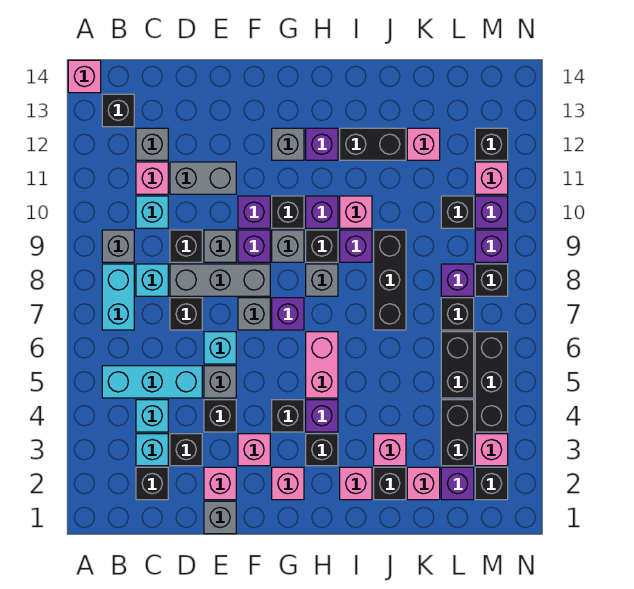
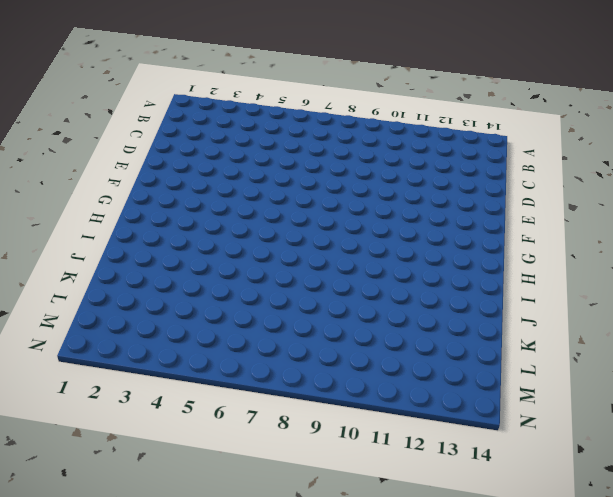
none -> pink brick A14 level 1
none -> cyan brick B5:D5 level 1
none -> cyan brick B7:B8 level 1
none -> grey brick B9 level 1

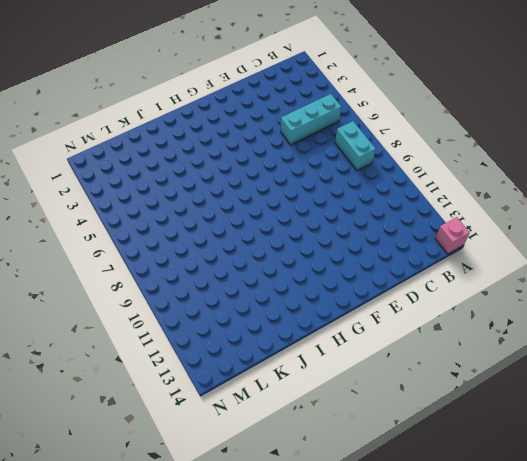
none -> grey brick B9 level 1
none -> black brick B13 level 1
none -> black brick C2 level 1
none -> cyan brick C3 level 1

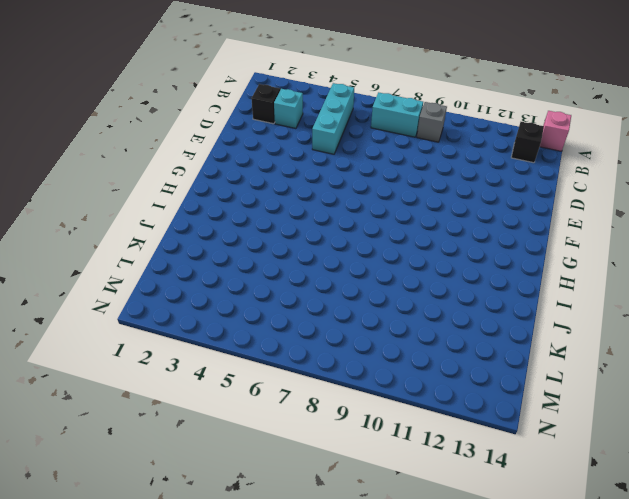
none -> cyan brick C4 level 1
none -> cyan brick C8 level 1
none -> cyan brick C10 level 1
none -> pink brick C11 level 1

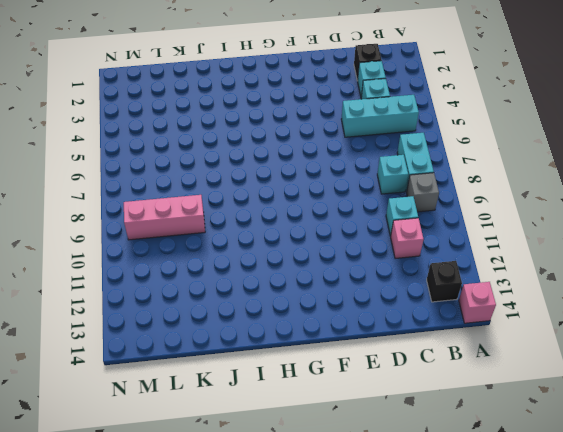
pink brick K9:M9 level 1 -> purple brick M9 level 1
none -> grey brick C12 level 1
none -> black brick D3 level 1
none -> black brick D7 level 1
none -> grey brick D8:F8 level 1

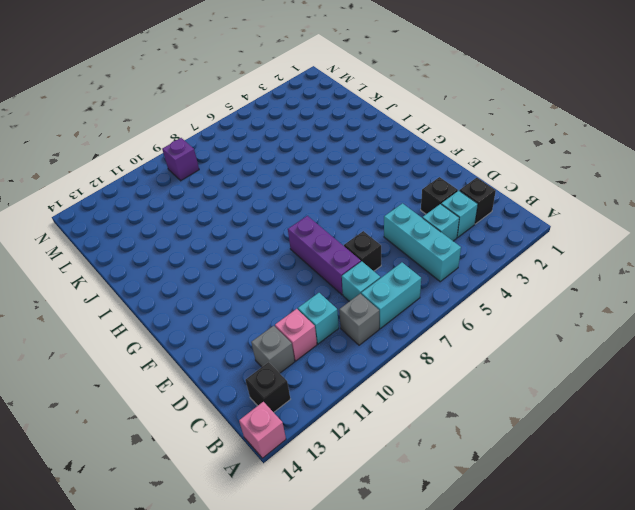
purple brick D8:F8 level 1 -> grey brick D8:F8 level 1
none -> black brick D9 level 1
none -> grey brick D11:E11 level 1
none -> grey brick E1 level 1
none -> pink brick E2 level 1

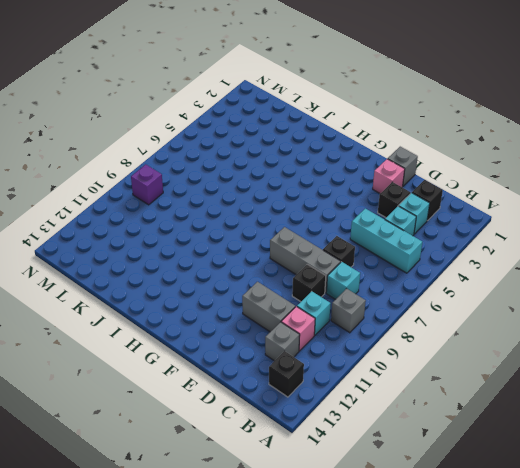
none -> pink brick A14 level 1
none -> cyan brick B7:B8 level 1
none -> black brick E4 level 1
none -> grey brick E5 level 1

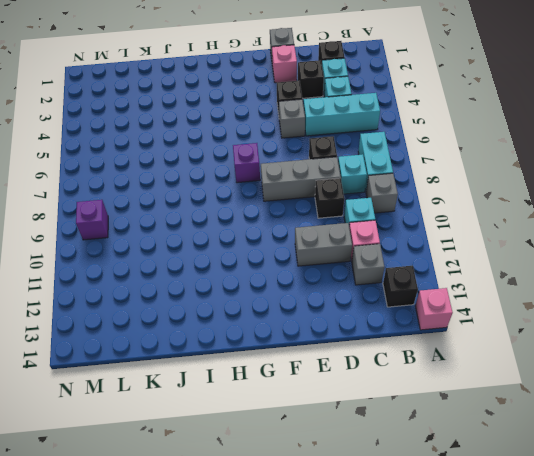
none -> cyan brick E6 level 1
none -> grey brick E9 level 1
none -> pink brick F3 level 1
none -> grey brick F7 level 1

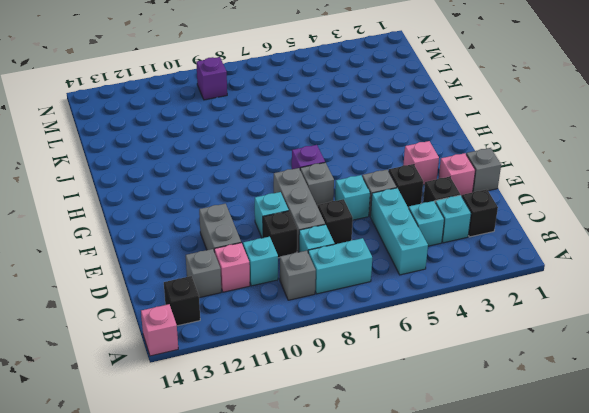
cyan brick E9 level 1 -> grey brick E9 level 1
none -> purple brick F9 level 1
none -> purple brick F10 level 1
none -> pink brick G2 level 1
none -> black brick G4 level 1

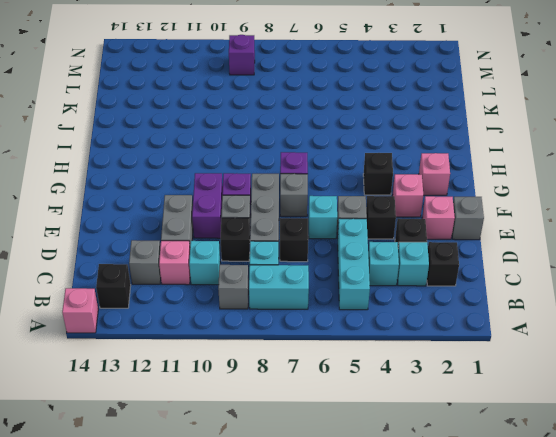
purple brick E10:F10 level 1 -> purple brick F10 level 1
none -> grey brick G9 level 1
none -> black brick G10 level 1
none -> grey brick G12 level 1
none -> black brick H3 level 1

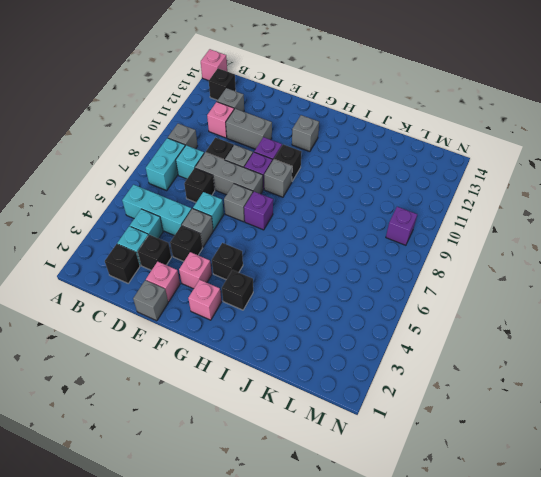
none -> cyan brick C10 level 1
none -> purple brick H4 level 1
none -> pink brick H5:H6 level 1
none -> grey brick H8 level 1

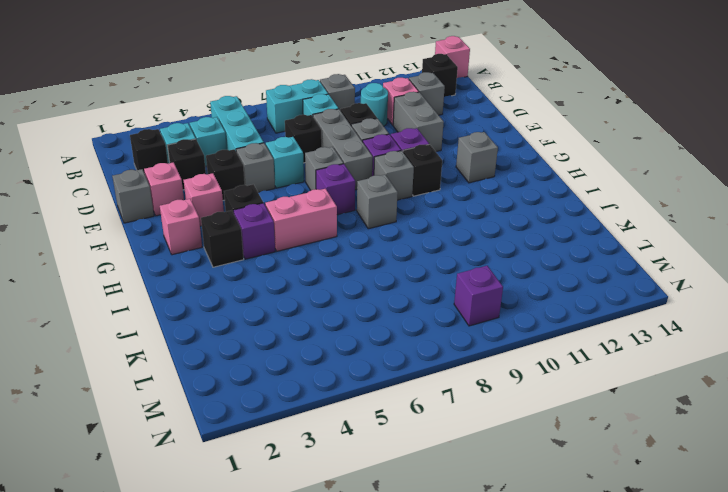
cyan round brick C10 level 1 -> cyan brick C10 level 1
none -> black brick H9 level 1
none -> purple brick H10 level 1
none -> purple brick H12 level 1
none -> pink brick I2 level 1

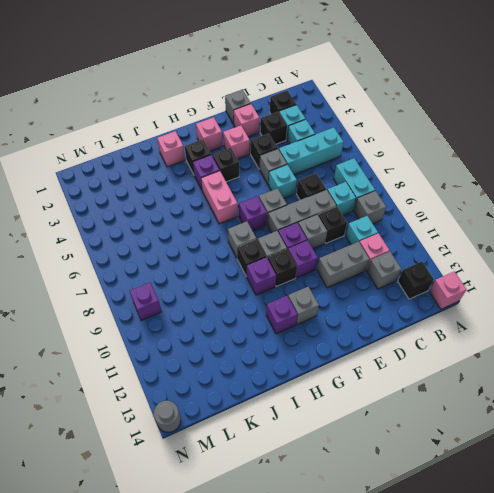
grey round brick N14 level 1 -> none
none -> purple brick I9 level 1
none -> pink brick I10 level 1
none -> black brick I12:J12 level 1
none -> black brick J2 level 1

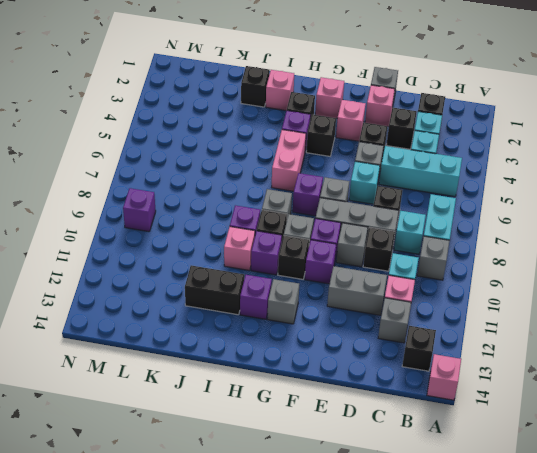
none -> pink brick J3 level 1
none -> black brick J7:J9 level 1
none -> pink brick K2 level 1
none -> pink brick K12 level 1

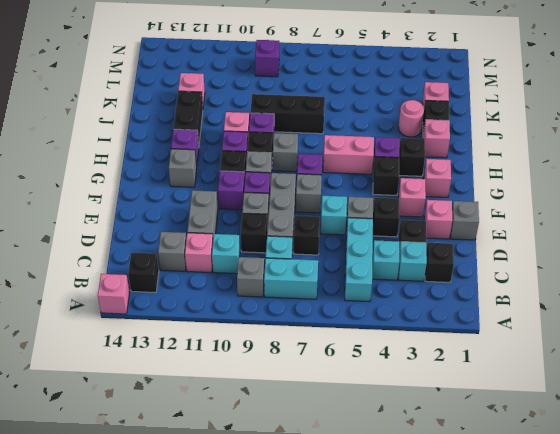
pink round brick J3 level 1 -> pink brick J3 level 1
none -> purple brick L2 level 1
none -> black brick L3:L4 level 1
none -> black brick L5:L6 level 1
none -> black brick L7 level 1

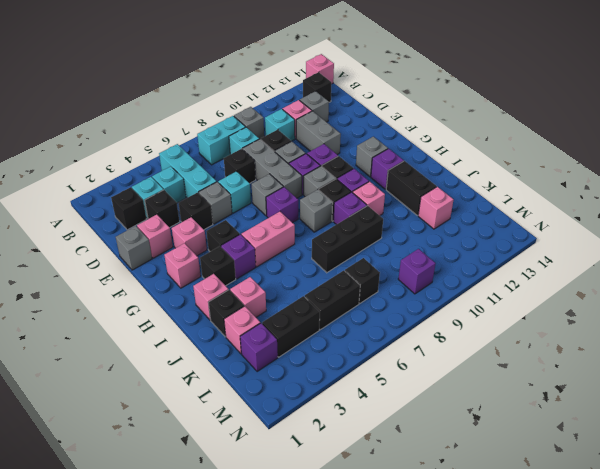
none -> purple brick L8 level 1
none -> black brick L10 level 1
none -> black brick M2 level 1
none -> pink brick M3 level 1

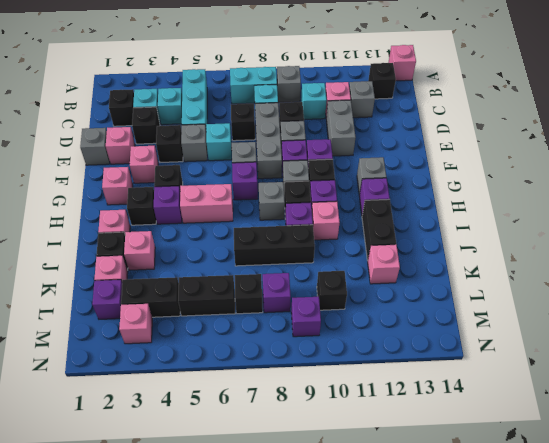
none -> black brick M2 level 1
none -> black brick M4:M6 level 1
none -> black brick M8 level 1
none -> purple brick M10 level 1

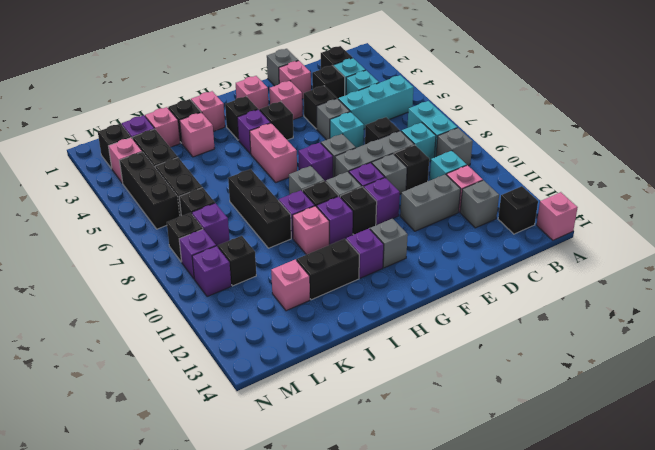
none -> pink brick M11 level 1
none -> black brick M12 level 1

